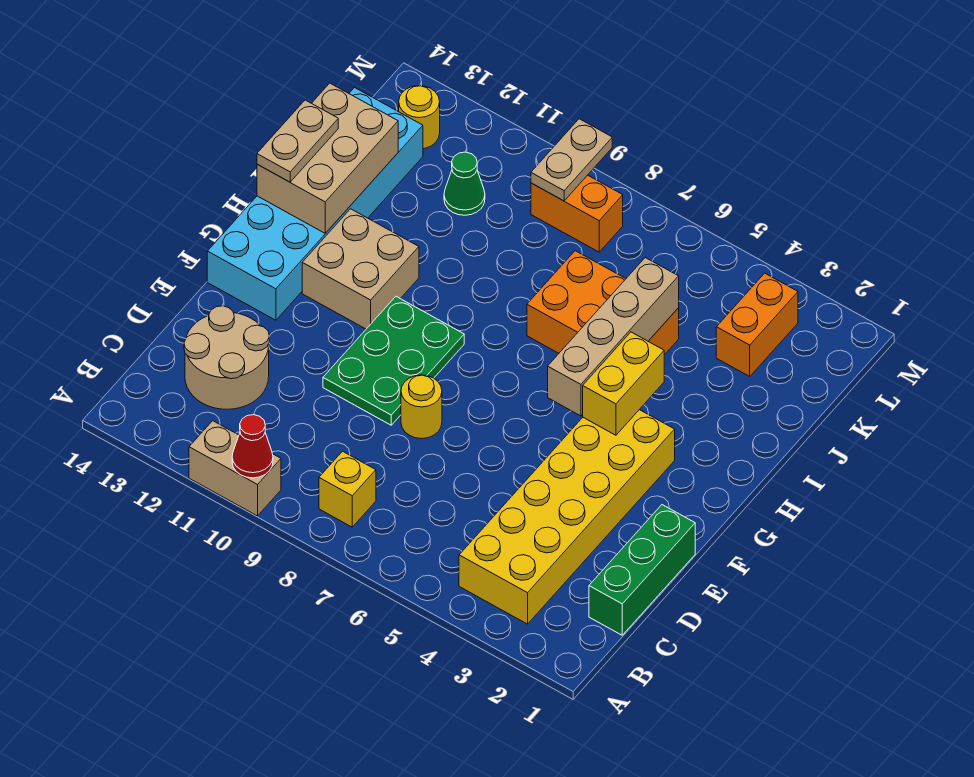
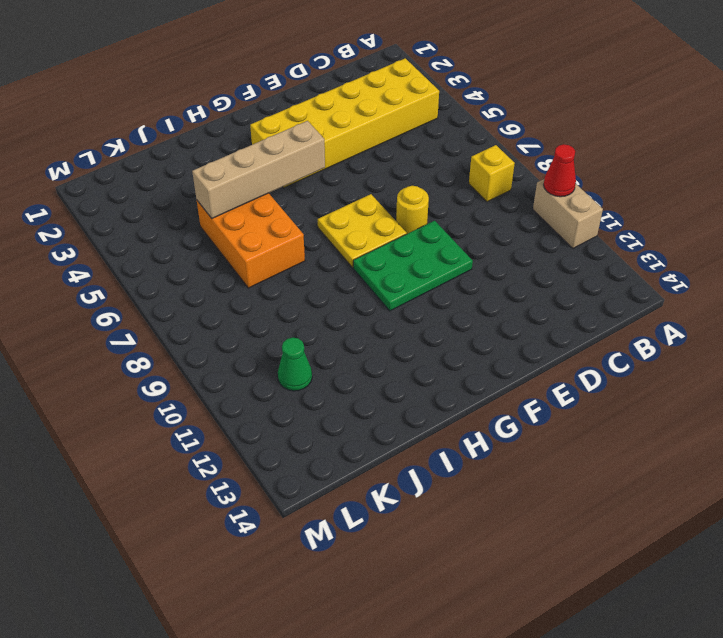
yellow plate F7:G8 level 1 -> none
none -> green brick C1:E1 level 1
none -> tan round brick C12:D13 level 1
none -> cyan brick F13:K14 level 1

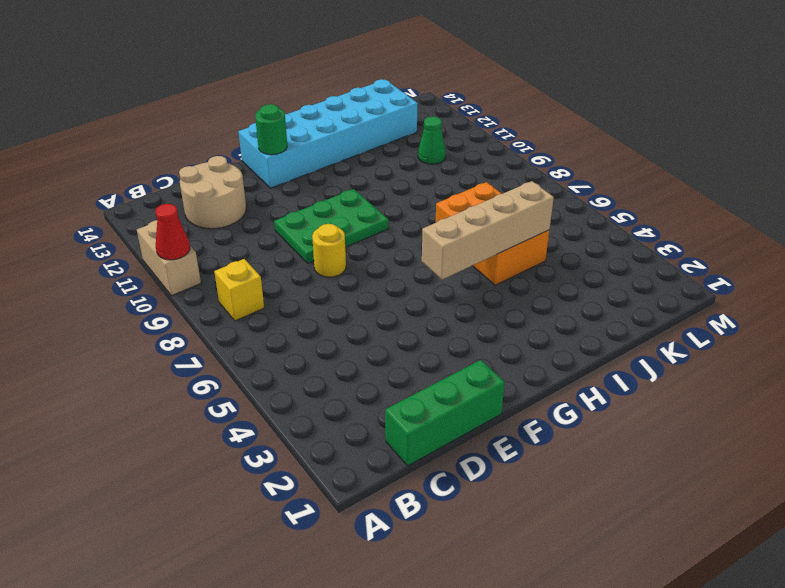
green round brick F13 level 2 -> none
none -> yellow brick B3:G4 level 1
none -> tan brick G11:H12 level 1
none -> orange brick K3:L3 level 1

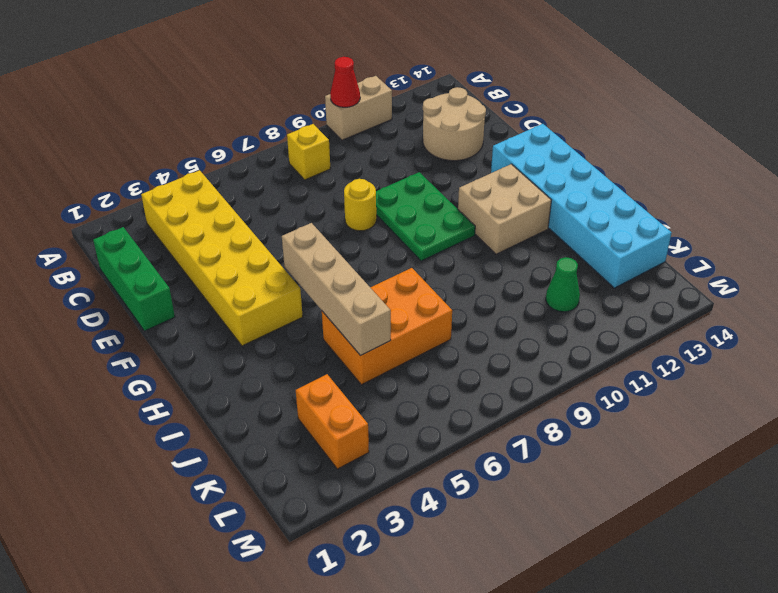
none -> orange brick L8:L9 level 1
none -> yellow round brick L13 level 1
none -> yellow brick G4:H4 level 2

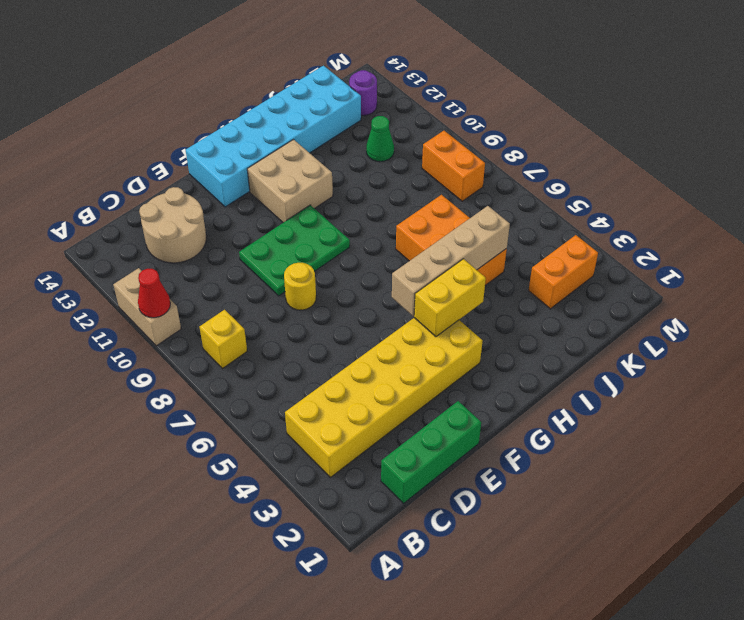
purple round brick L13 level 1 -> yellow round brick L13 level 1
none -> tan brick H13:J14 level 2
none -> tan plate L9:M9 level 2
none -> tan plate H14:I14 level 3

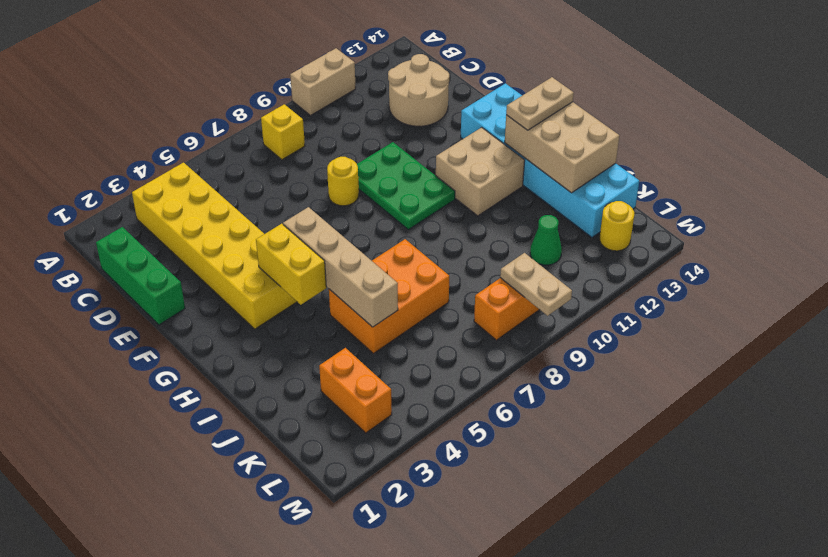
tan plate H13:H14 level 3 -> tan plate H14:I14 level 3
none -> red cone A10 level 2

